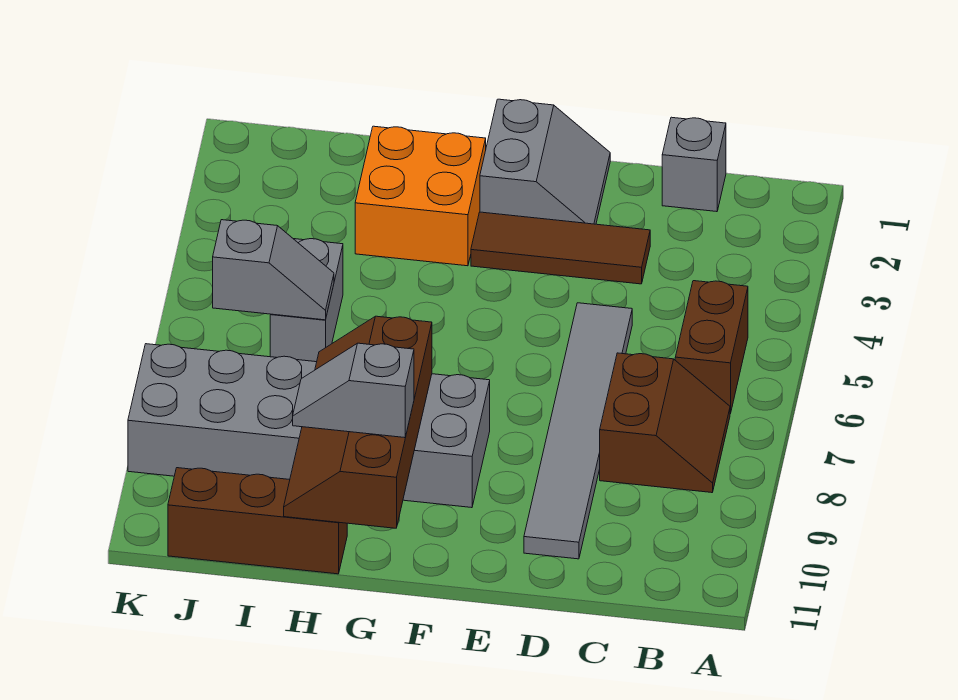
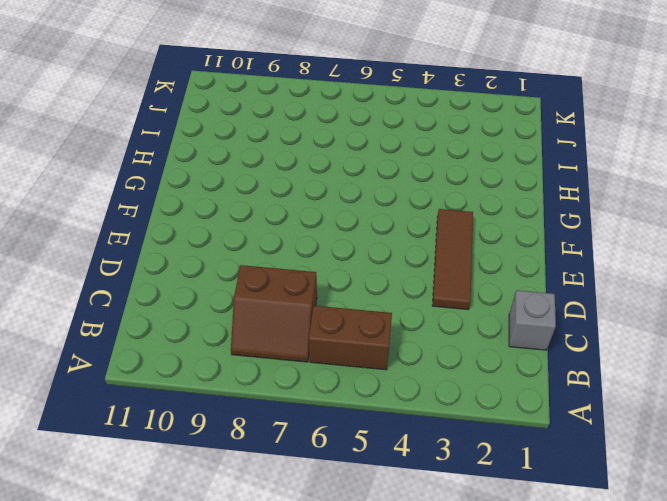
none -> grey tile D5:D10 level 1
none -> grey slope E1:F2 level 1 top F
none -> grey brick F8:K9 level 1

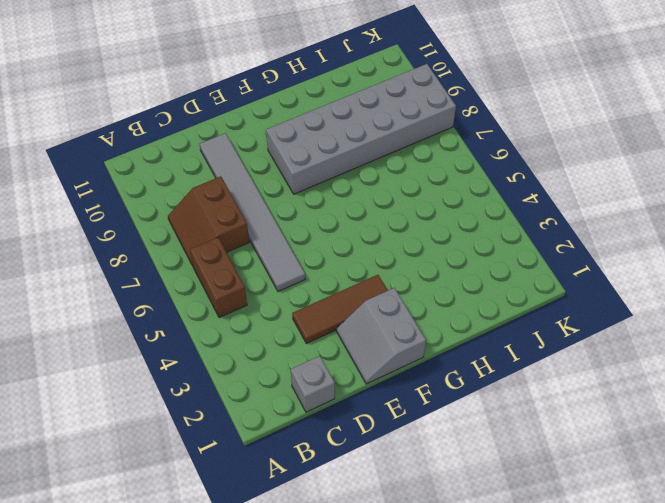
none -> orange brick G2:H3 level 1
none -> brown brick H11:J11 level 1
none -> grey brick I5:I6 level 1

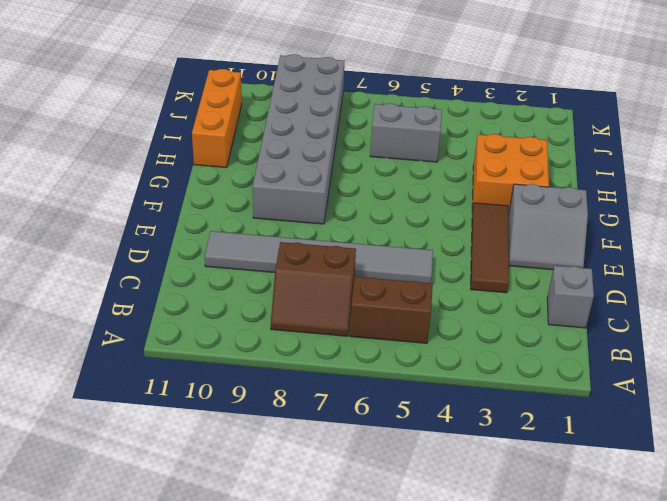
orange brick H11:J11 level 1 -> brown brick H11:J11 level 1
none -> brown slope G8:H11 level 2 top G
none -> grey slope I6:J6 level 2 top J
none -> grey slope G10:H10 level 3 top G

